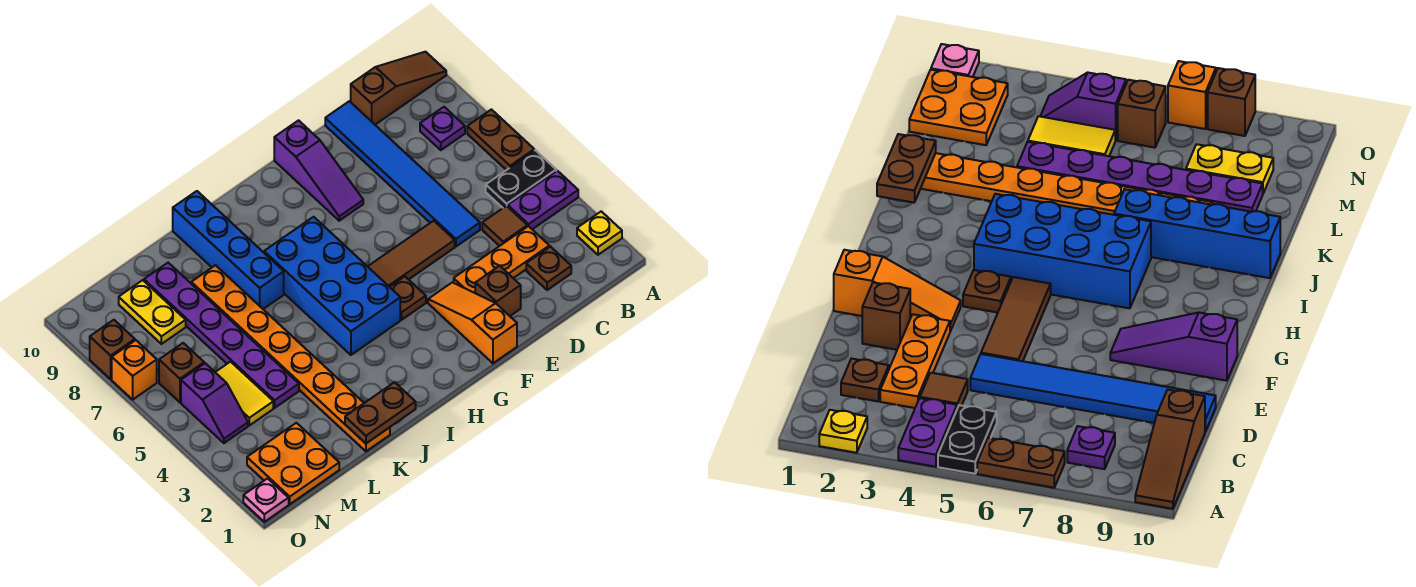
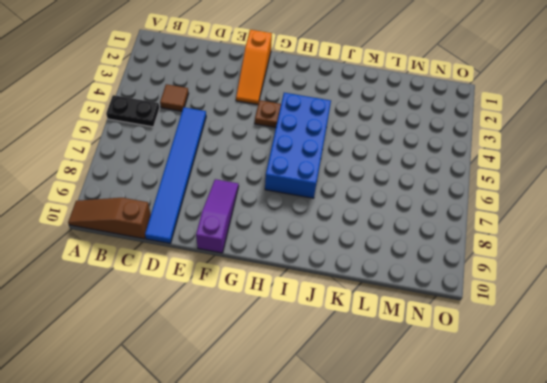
none -> yellow plate A2 level 1
none -> purple plate A4:B4 level 1
none -> brown plate A6:A7 level 1

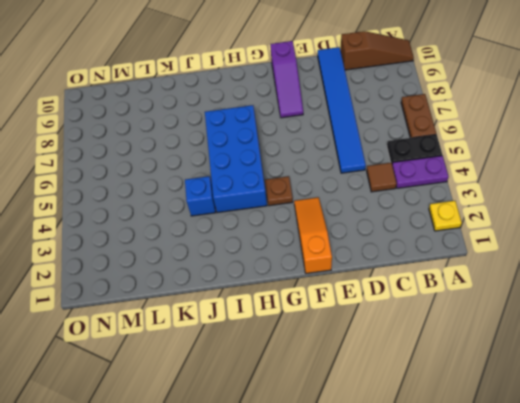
blue brick J4 level 1 -> none
none -> purple plate B8 level 1
none -> brown plate C2 level 1
none -> orange plate C3:E3 level 1

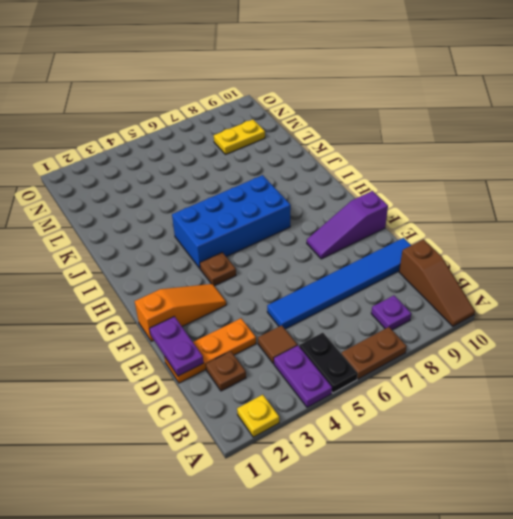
orange plate D1:D3 level 1 -> orange plate C3:E3 level 1
purple plate D1:E1 level 2 -> none
none -> brown brick E2 level 1
none -> brown tile E5:G5 level 1
none -> blue brick J7:J10 level 1

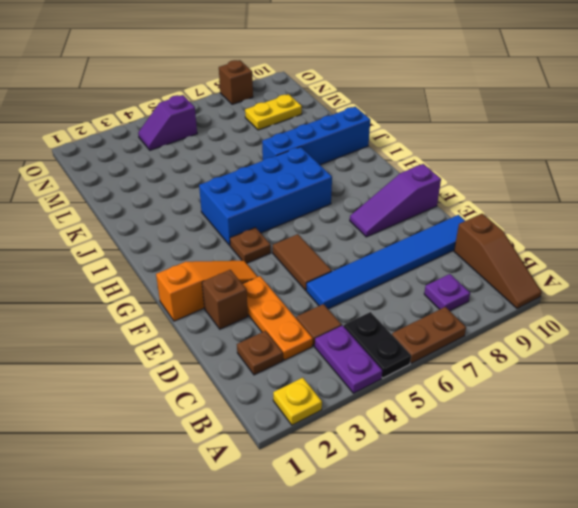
brown tile E5:F5 level 1 -> brown tile E5:G5 level 1
none -> orange plate K1:K8 level 1
none -> purple plate L4:L9 level 1
none -> orange plate M1:N2 level 1

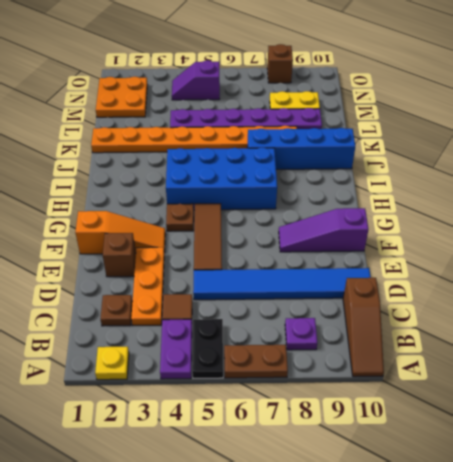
none -> yellow tile M4:M5 level 1
none -> brown brick N6 level 1
none -> pink plate O1 level 1

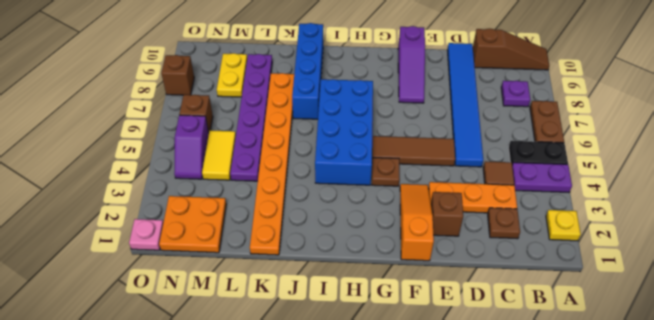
none -> orange brick O7 level 1
none -> brown plate J1:K1 level 2

